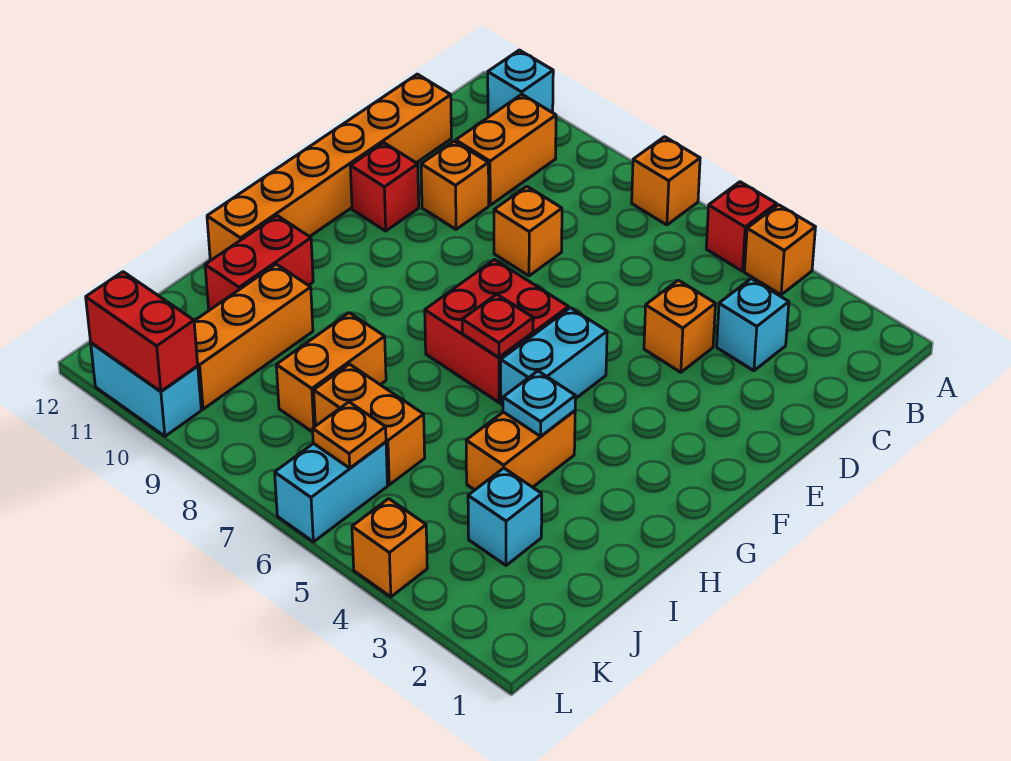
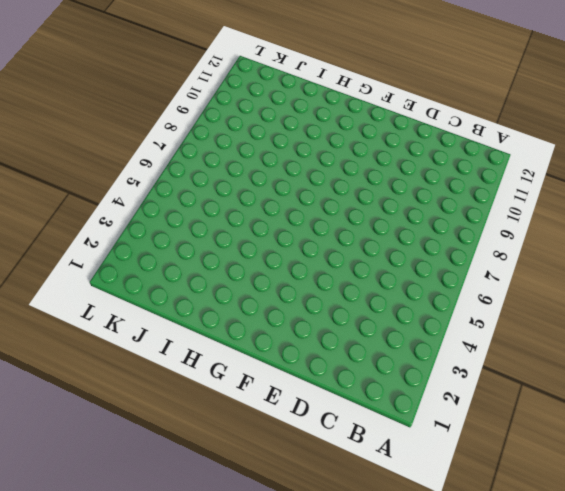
none -> orange brick A4 level 1
none -> red brick A5 level 1
none -> orange brick A7 level 1

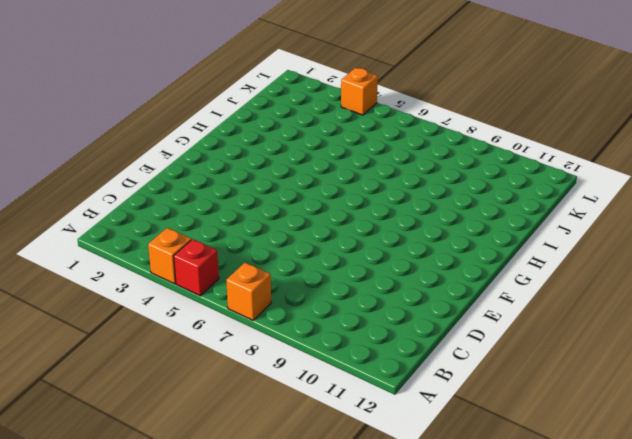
none -> cyan brick A11 level 1
none -> orange brick B10:C10 level 1
none -> cyan brick C3 level 1

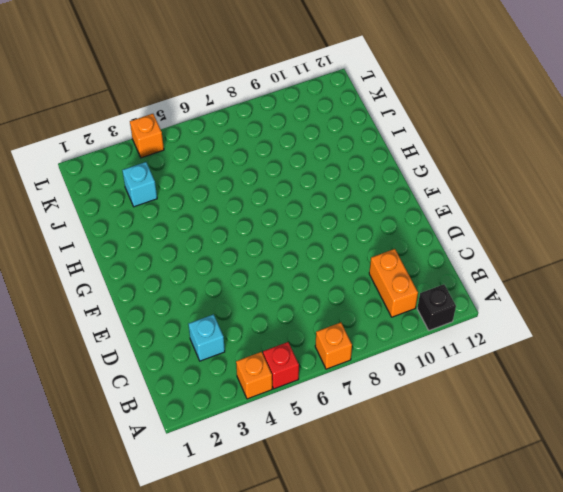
black brick A11 level 1 -> cyan brick A11 level 1
none -> orange brick C12:H12 level 1
none -> orange brick D4 level 1
none -> orange brick D8 level 1

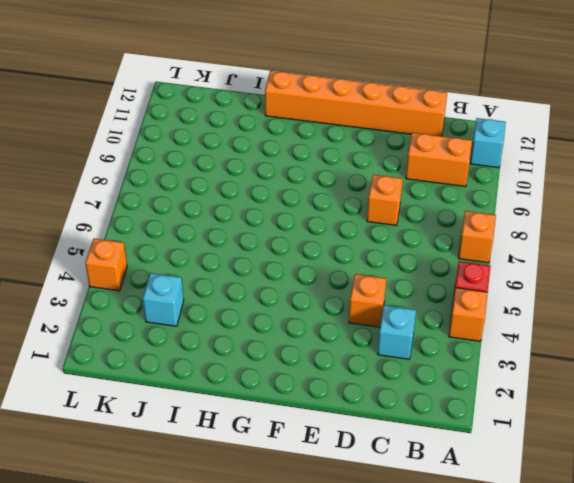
none -> orange brick D10 level 1
none -> red brick E11 level 1
none -> cyan brick F5:G5 level 1

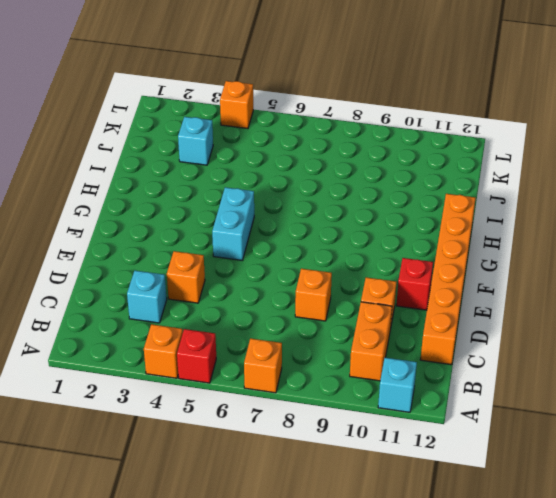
none -> red brick F6:G7 level 1
none -> orange brick H4:I4 level 1
none -> red brick H11:I11 level 1

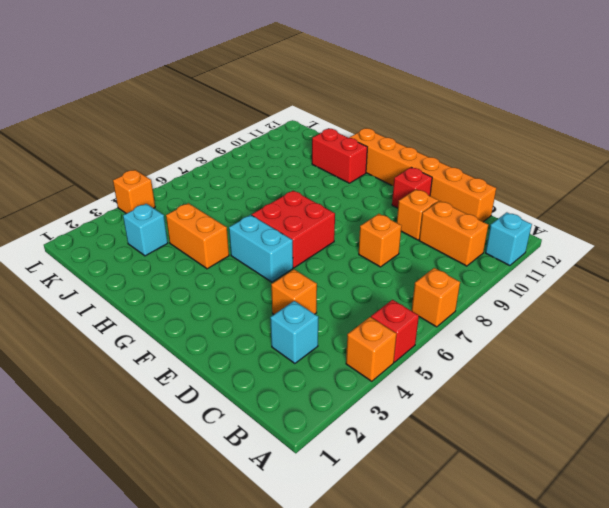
none -> orange brick I8:J8 level 1
none -> orange brick I10:K10 level 1
none -> orange brick J6:J7 level 1

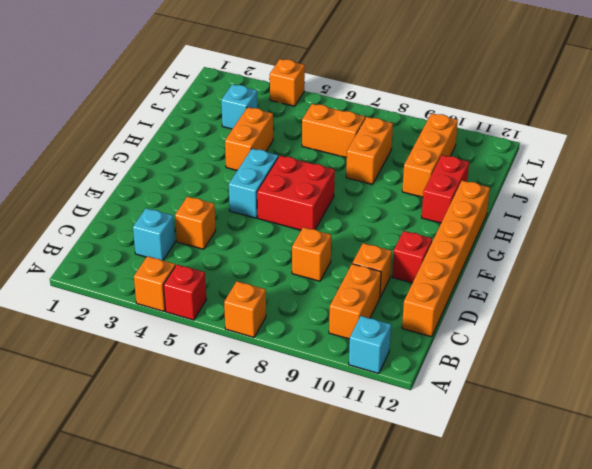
none -> cyan brick K6:L6 level 1
none -> cyan brick L10:L11 level 1
none -> red plate G6 level 2

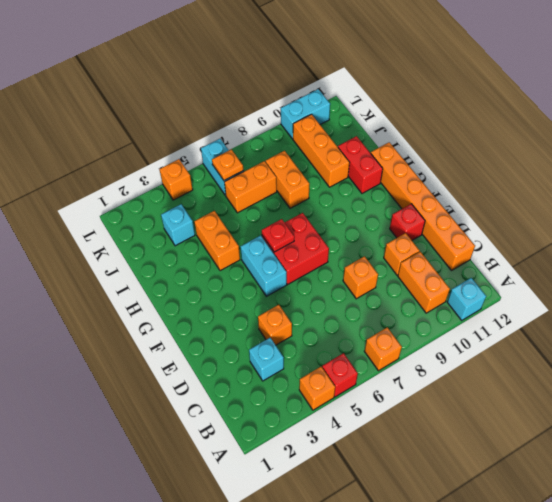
none -> cyan plate H4 level 2
none -> red brick L10:L11 level 2

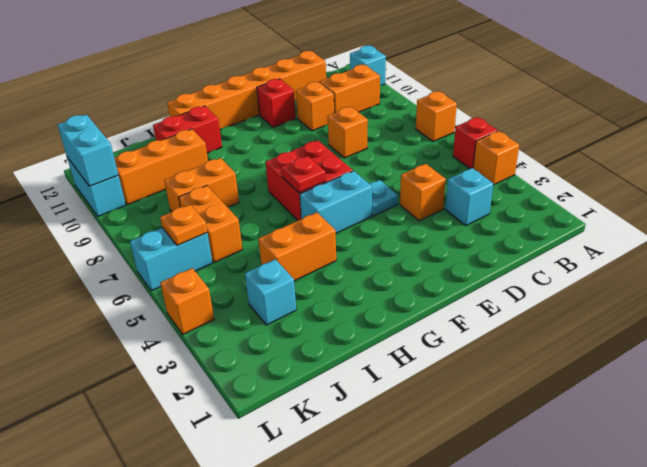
cyan plate E5 level 1 -> cyan plate H4 level 2
cyan brick L10:L11 level 2 -> red brick L10:L11 level 2

